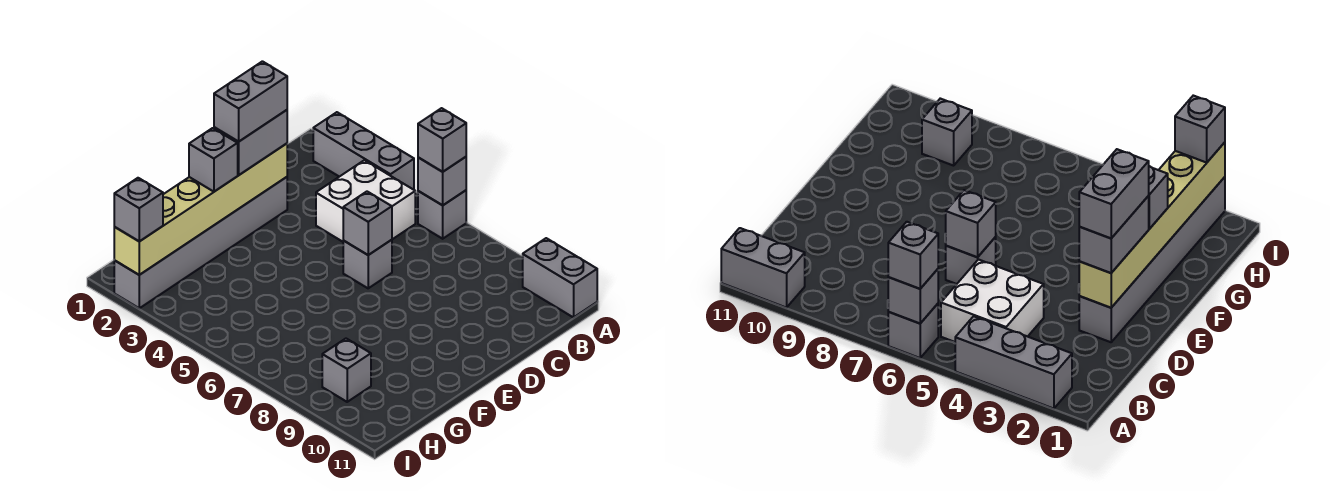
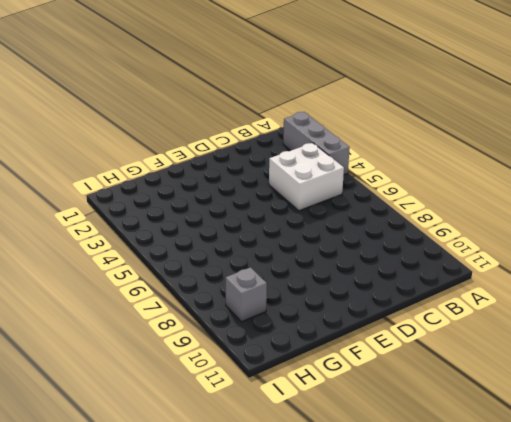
none -> grey brick A6 level 1
none -> grey brick A10:A11 level 1
none -> grey brick D2:I2 level 1

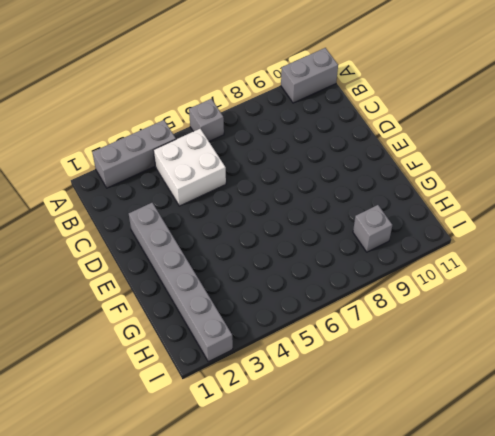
none -> grey brick D6 level 1
none -> grey brick A6 level 2
none -> tan brick D2:I2 level 2

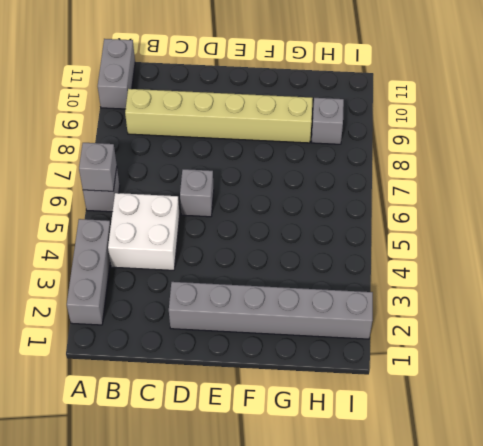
tan brick B9:G9 level 1 -> tan brick D2:I2 level 2
none -> grey brick D6 level 2
none -> grey brick A6 level 3
none -> grey brick D2:E2 level 3

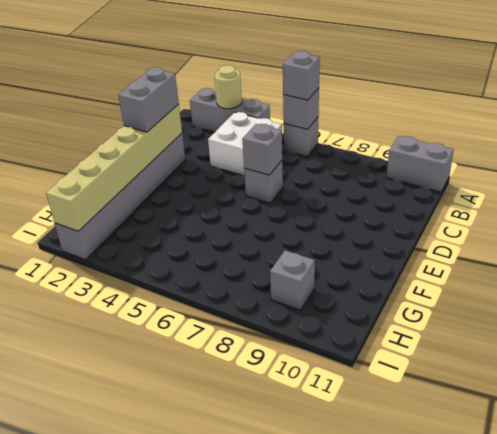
tan round brick A3 level 2 -> none
none -> grey brick F2 level 3
none -> grey brick I2 level 3
none -> grey brick D2:E2 level 4

